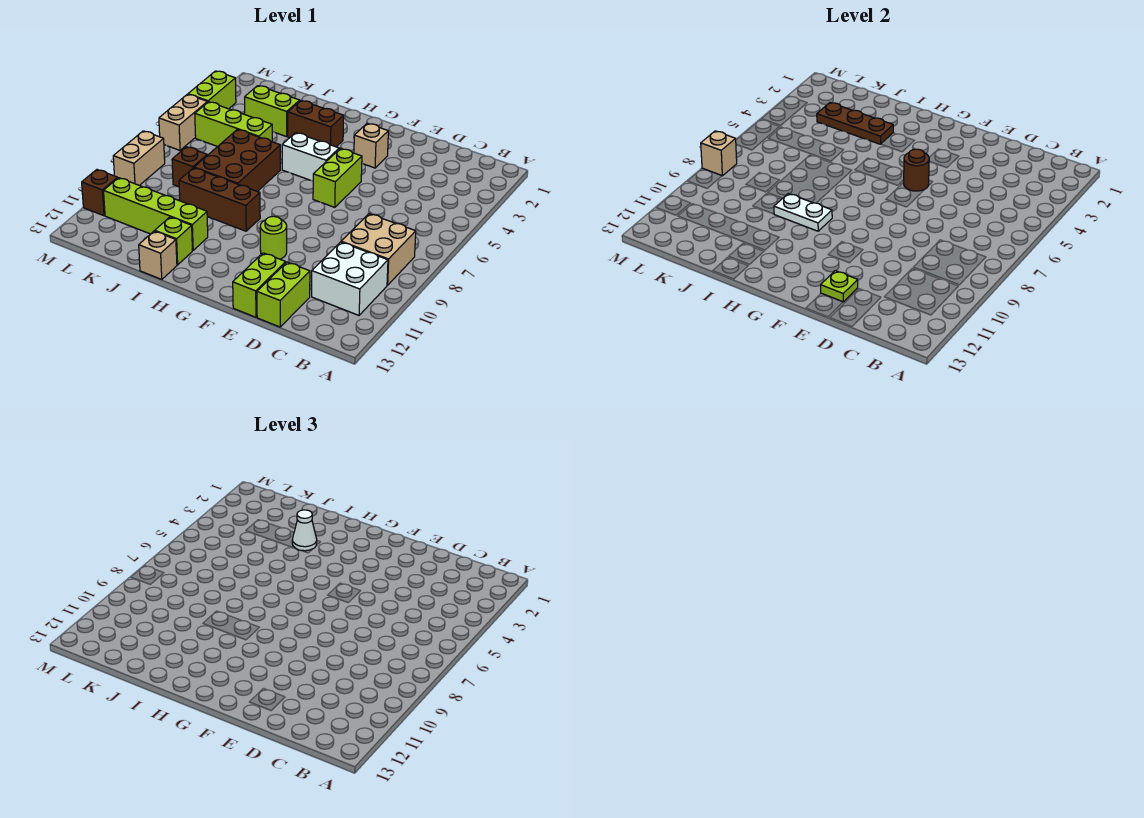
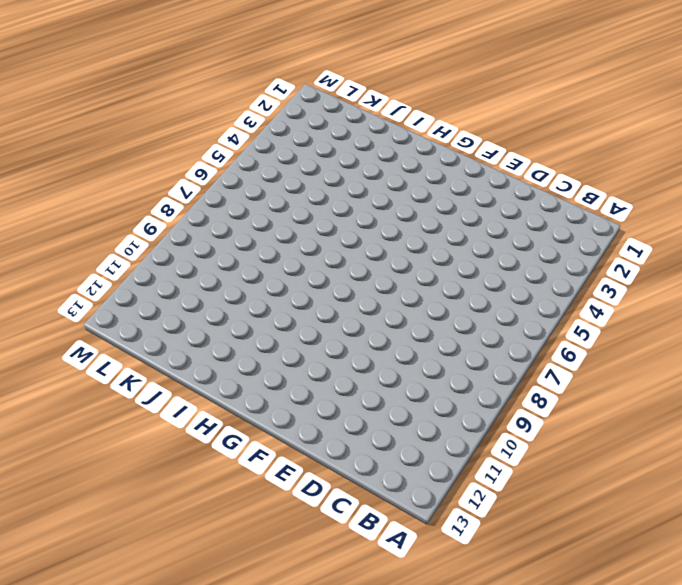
none -> tan brick B8:C9 level 1
none -> white brick B10:C11 level 1
none -> lime brick D12:D13 level 1

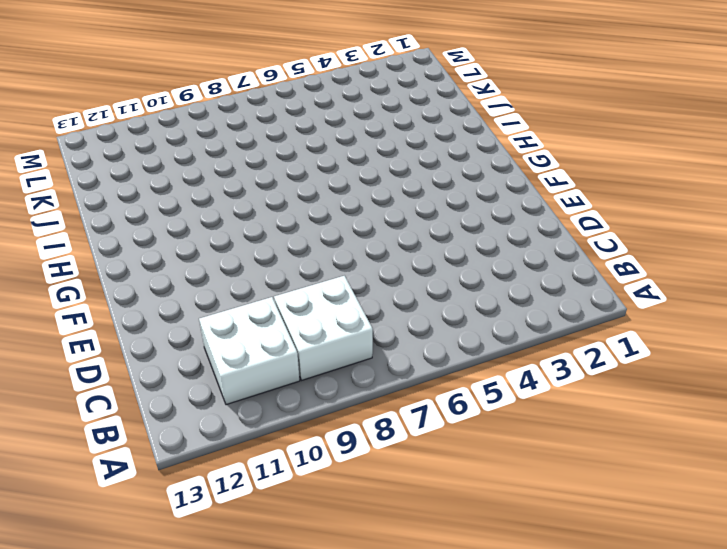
white brick B8:C9 level 1 -> tan brick B8:C9 level 1
none -> lime brick D12:D13 level 1
none -> lime brick E12:E13 level 1
none -> tan brick F3 level 1

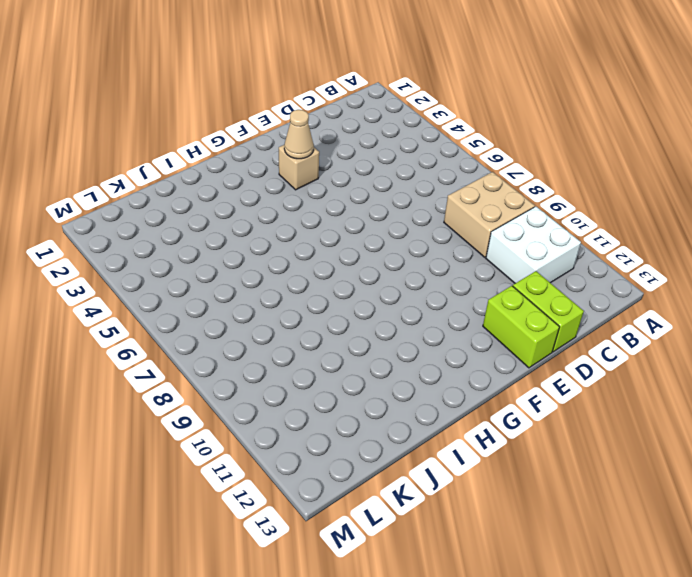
tan cone F3 level 2 -> none
none -> lime brick F5:F6 level 1
none -> lime round brick F10 level 1
none -> white brick G5:H5 level 1

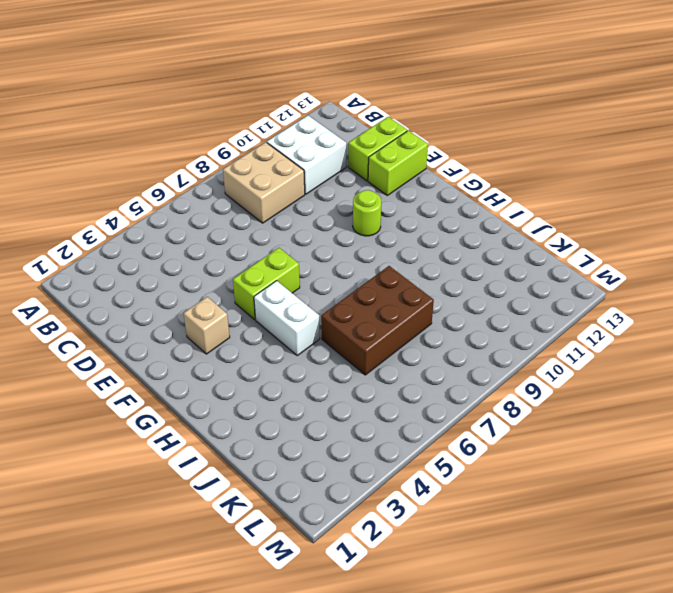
none -> brown brick H3:I3 level 1
none -> brown brick H9:J9 level 1
none -> lime brick I11:L11 level 1

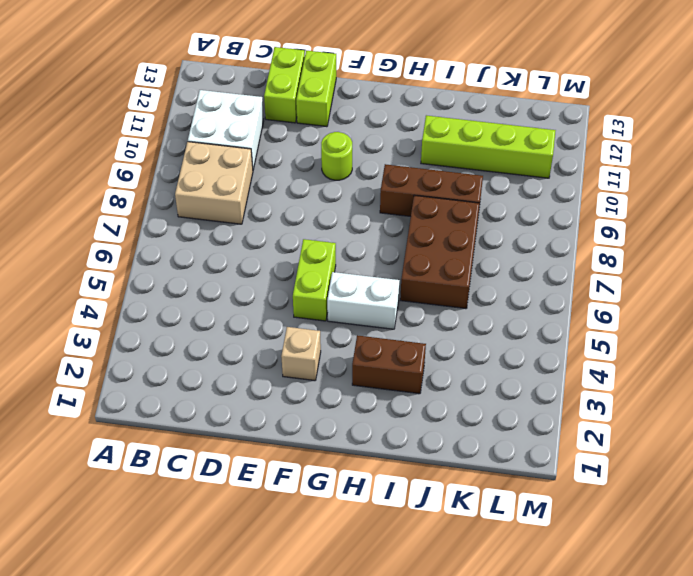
none -> lime brick I12 level 1
none -> tan brick I13 level 1
none -> lime brick J3:K3 level 1

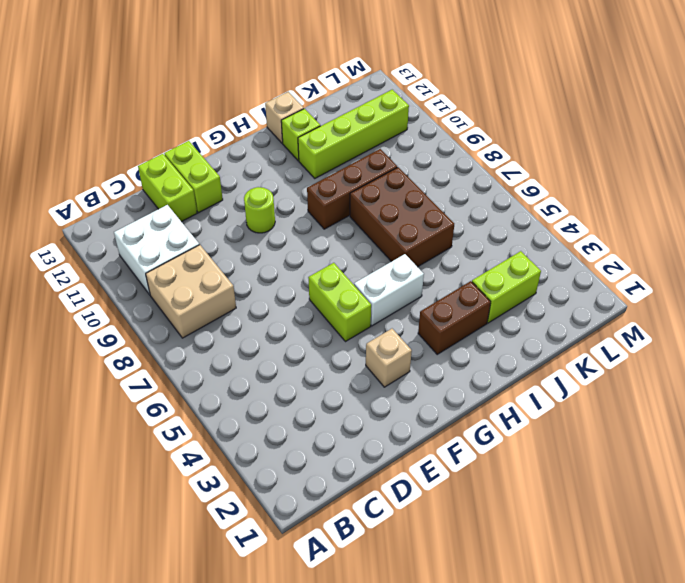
none -> lime brick J5:L5 level 1
none -> brown brick K8 level 1
none -> lime brick M3:M4 level 1

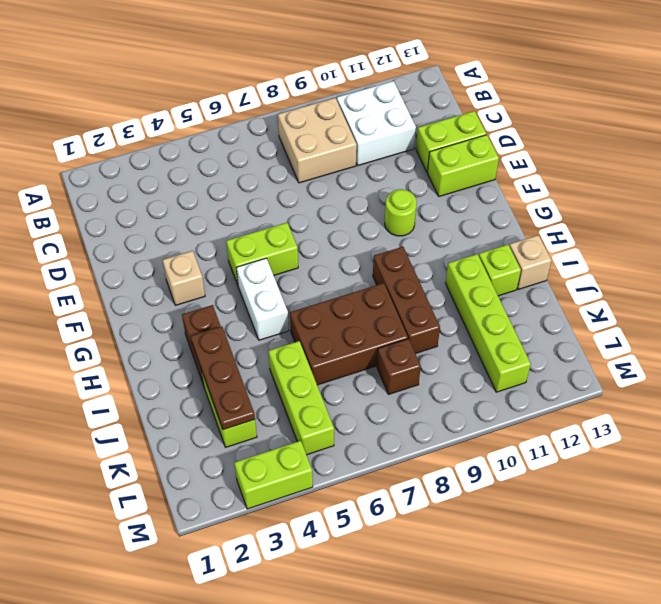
none -> tan brick M5:M6 level 1
none -> tan brick M8:M9 level 1
none -> brown brick M11 level 1

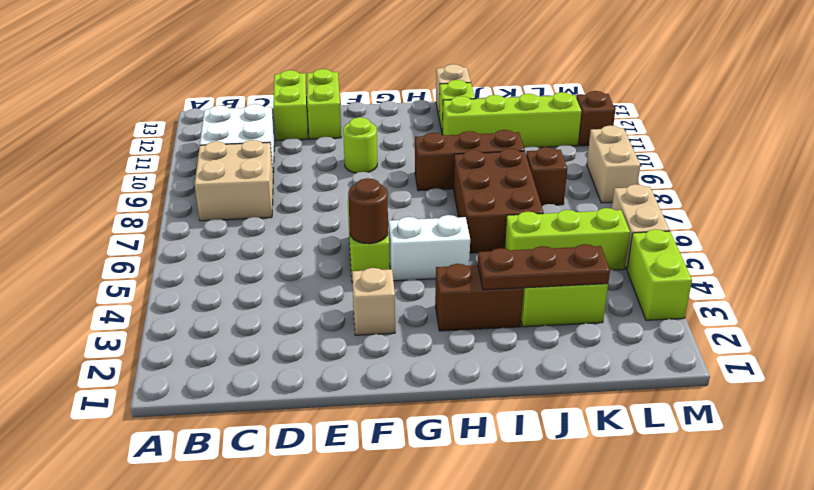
none -> lime plate E12 level 2
none -> white plate H9:I9 level 2
none -> tan brick M8 level 2

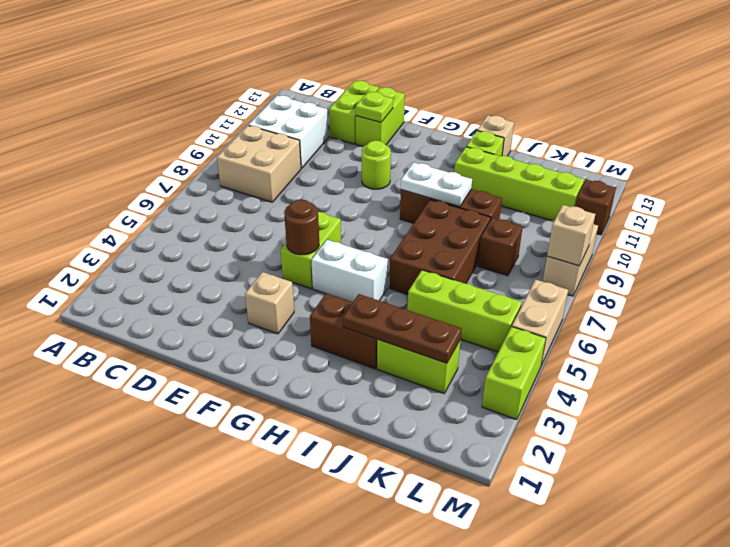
none -> white cone I3 level 3

